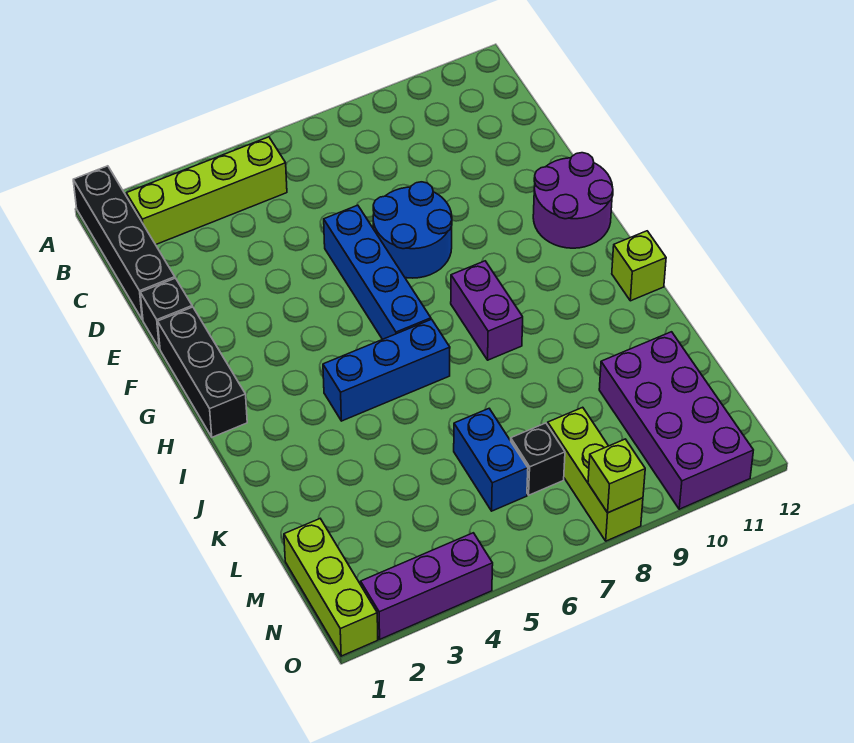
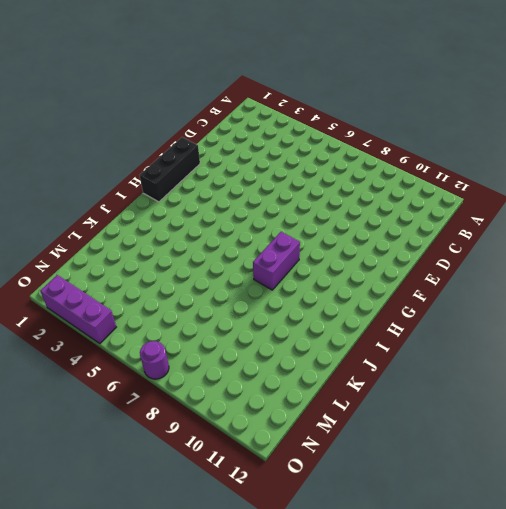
purple round brick O7 level 1 -> none
none -> black brick A1:D1 level 1
none -> lime brick B2:B5 level 1
none -> black brick E1 level 1

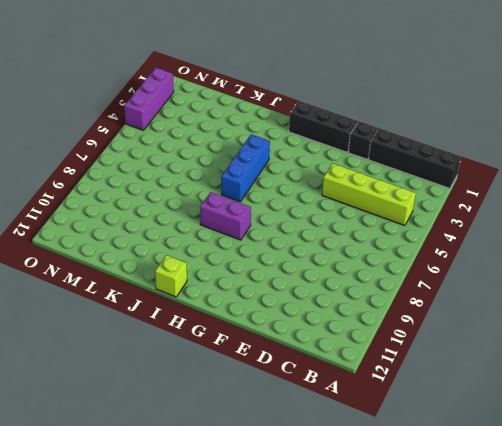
lime brick B4:E4 level 1 -> lime brick B2:B5 level 1
none -> blue brick E6:H6 level 1
none -> blue round brick E7:F8 level 1
none -> purple round brick F11:G12 level 1

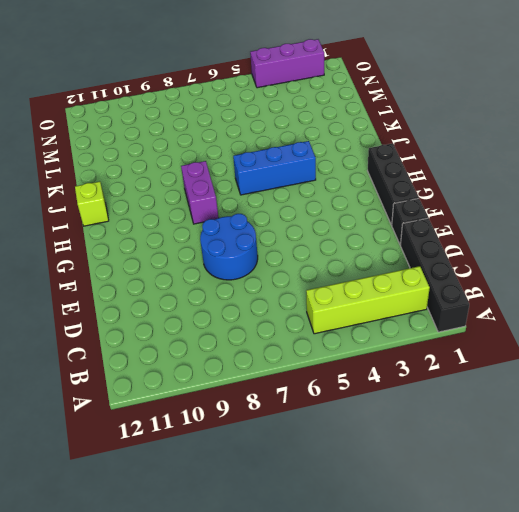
none -> blue brick E6:H6 level 1
none -> purple round brick F11:G12 level 1
none -> blue brick L6:M6 level 1

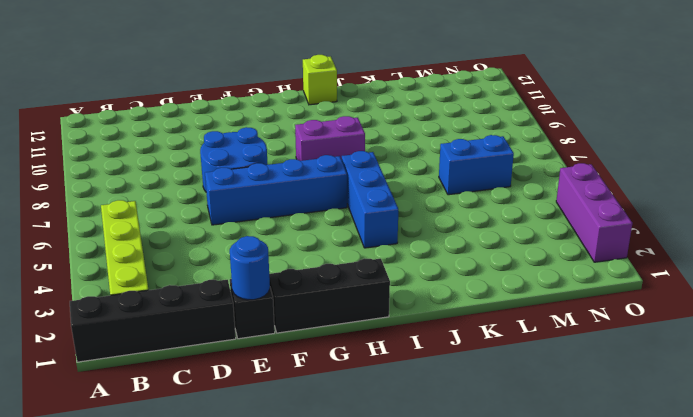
blue round brick E1 level 2 -> none
none -> purple round brick F11:G12 level 1
none -> purple brick L10:O11 level 1
none -> lime brick M1:O1 level 1

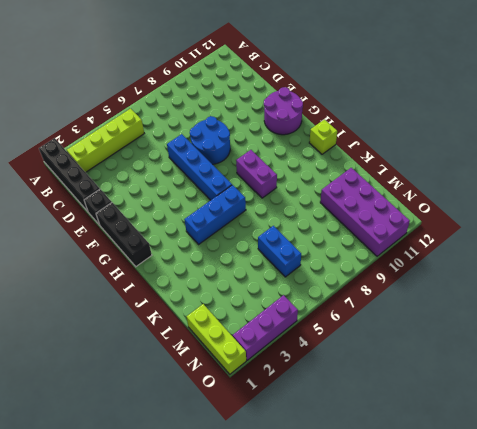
none -> black brick M7 level 1
none -> lime brick M8:O8 level 1
none -> lime brick O8 level 2

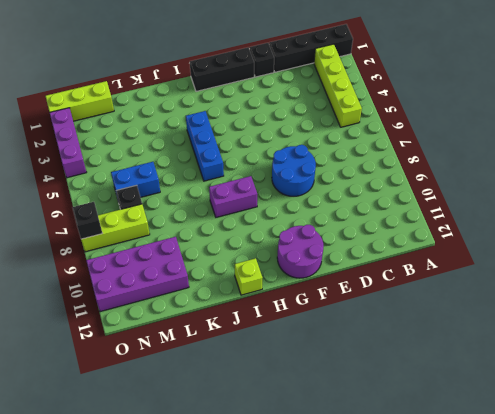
black brick O8 level 2 -> lime brick O8 level 2
none -> blue brick E6:H6 level 1

